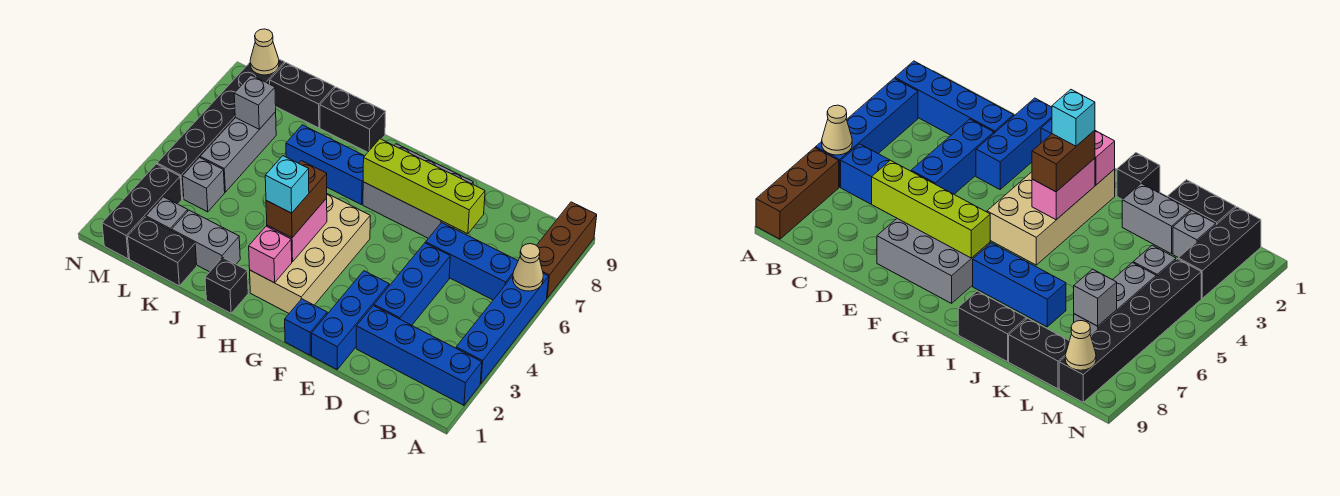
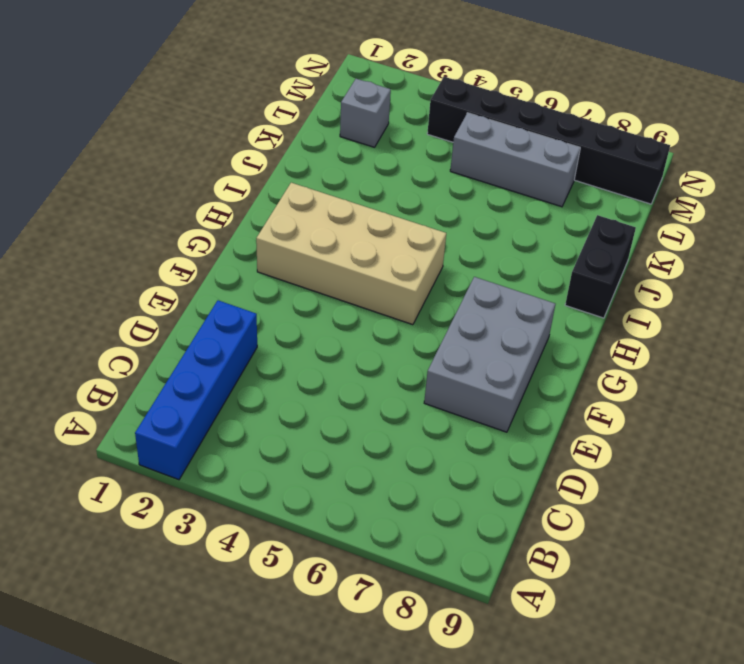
none -> blue brick A3:A6 level 1
none -> brown brick A7:A9 level 1
none -> blue brick B6:D6 level 1

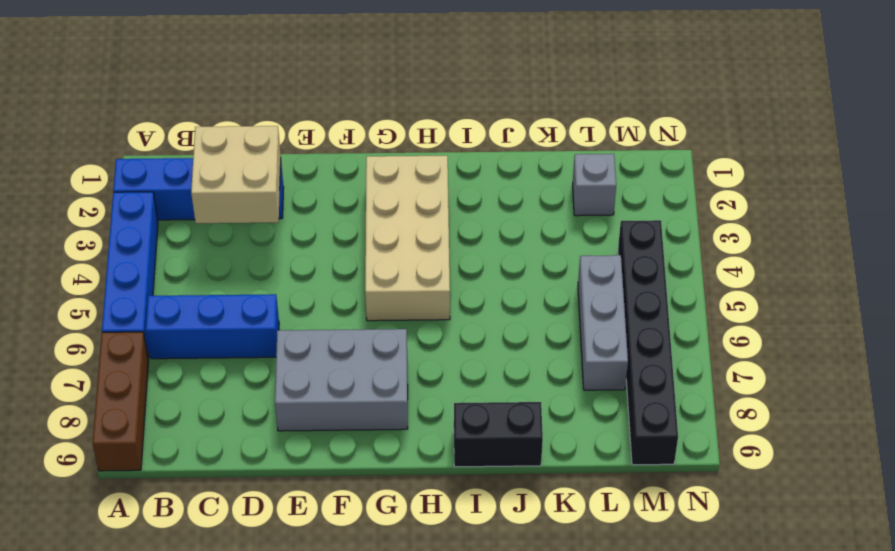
tan brick C2:D3 level 2 -> none
none -> blue brick D3:D5 level 1
none -> blue brick E1:E3 level 1
none -> blue brick F1 level 1

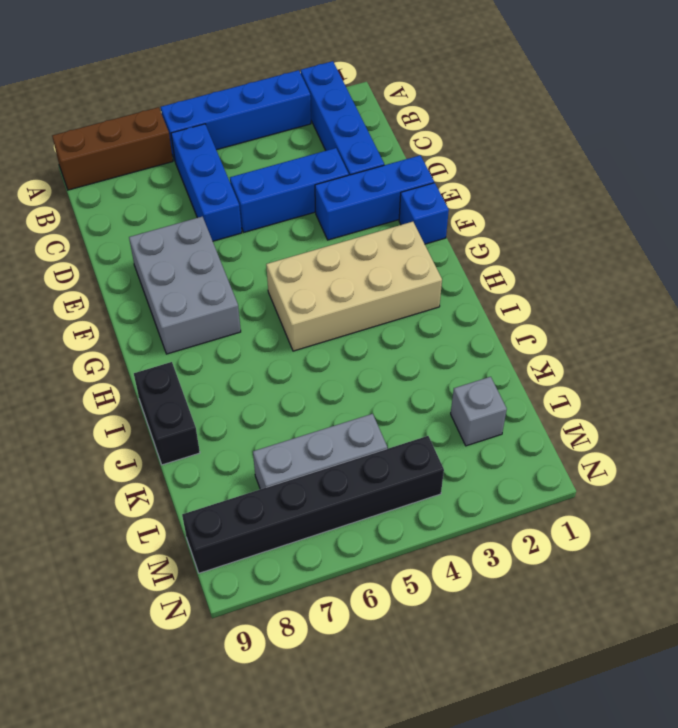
none -> blue brick H7:J7 level 1
none -> black brick I1 level 1
none -> grey brick J2:K2 level 1

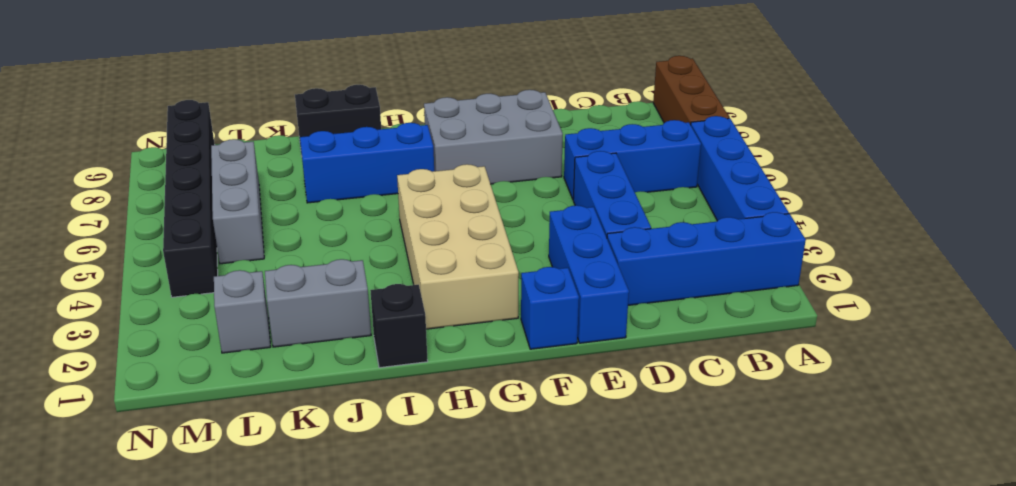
none -> black brick K1:L1 level 1
none -> black brick K9:L9 level 1
none -> grey brick L4 level 1

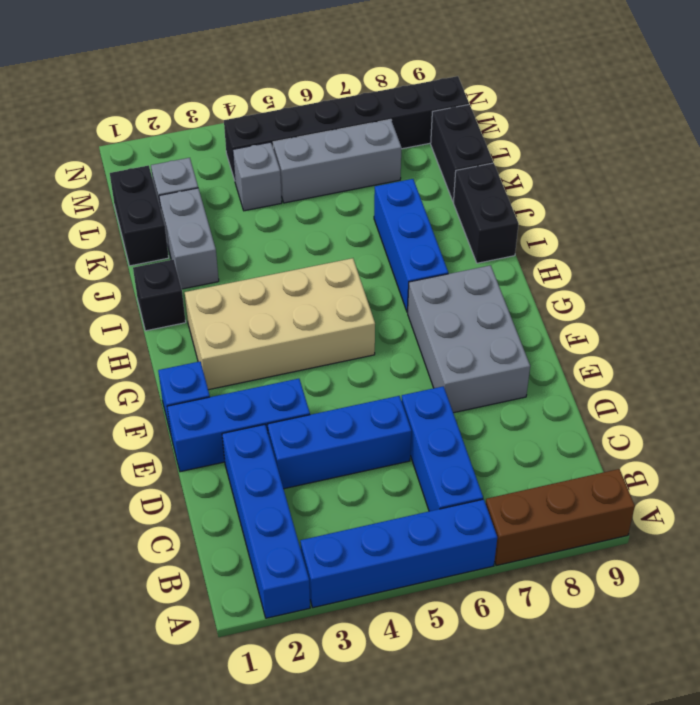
none -> black brick M1:M3 level 1
none -> tan cone A6 level 2
none -> lime brick D7:G7 level 2

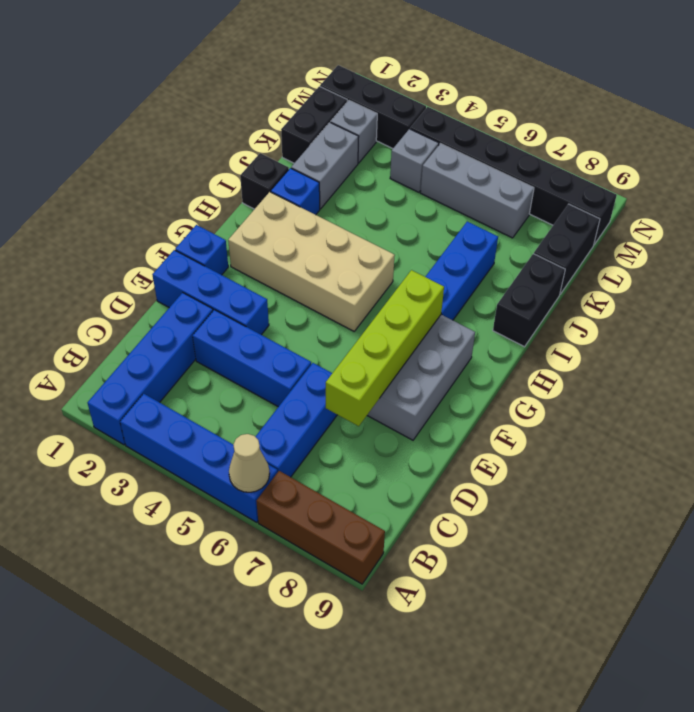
blue brick I2 level 1 -> none
none -> pink brick H2 level 2
none -> pink brick H3:H4 level 2
none -> grey brick L7 level 2

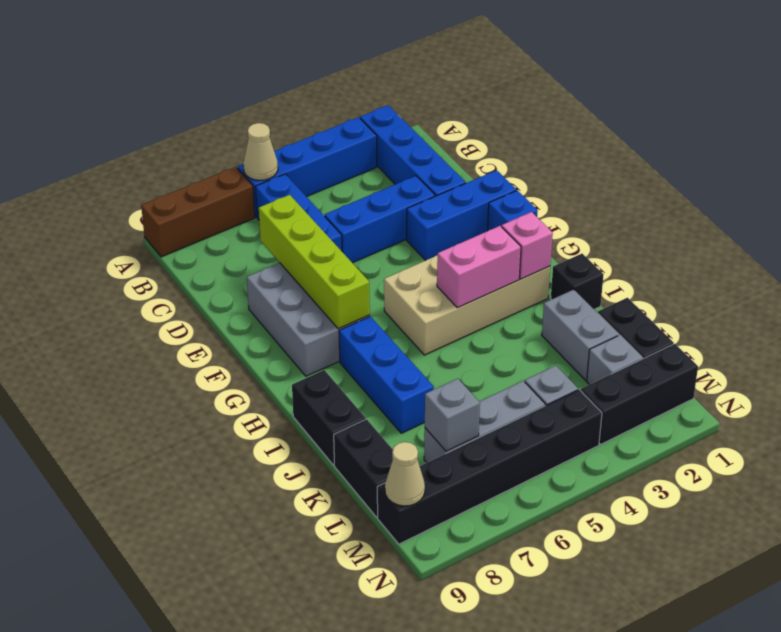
none -> brown brick H3:H4 level 3
none -> cyan brick H3 level 4

